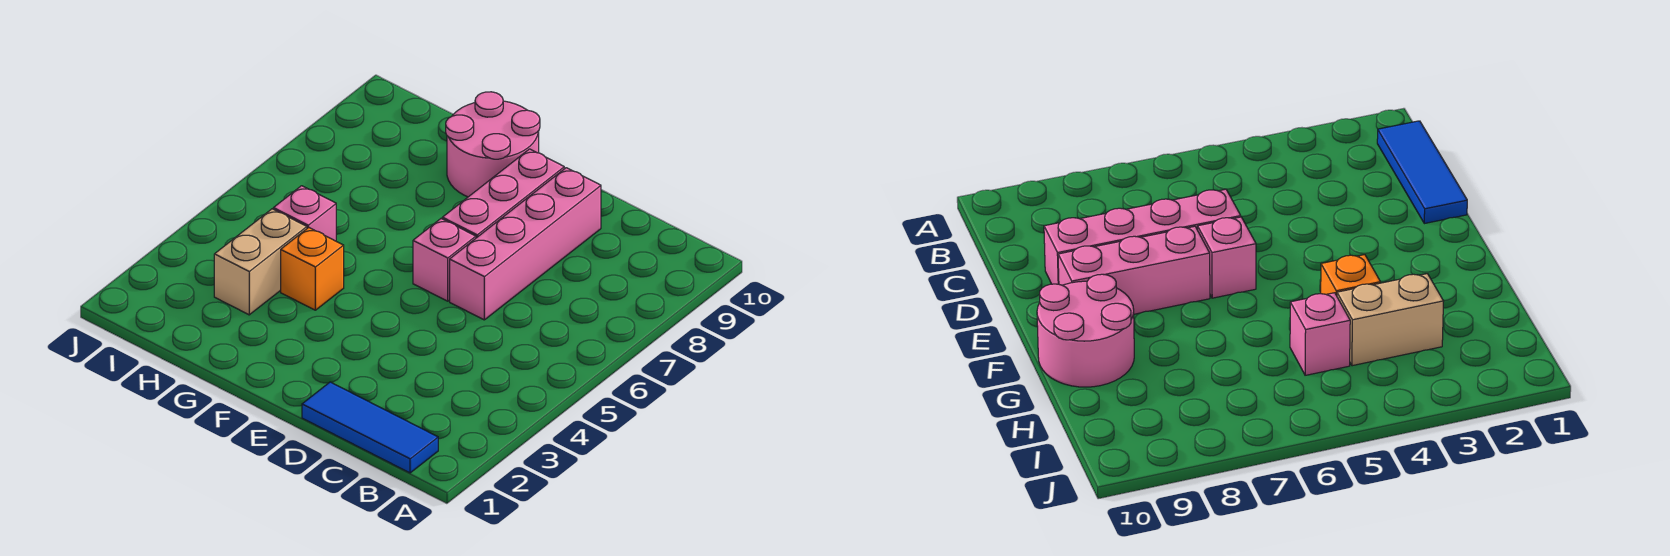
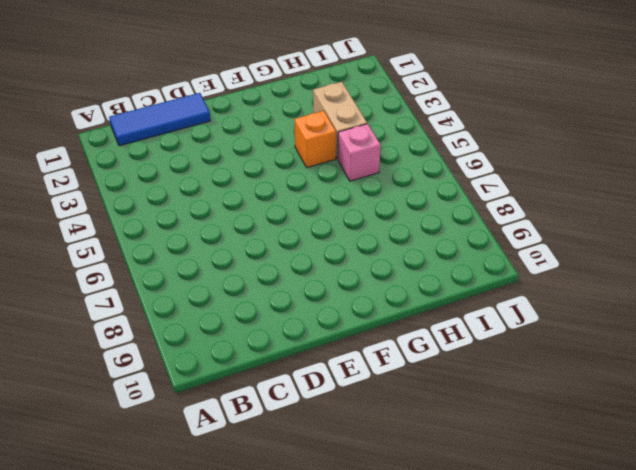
none -> pink brick D6:D9 level 1
none -> pink brick E6 level 1

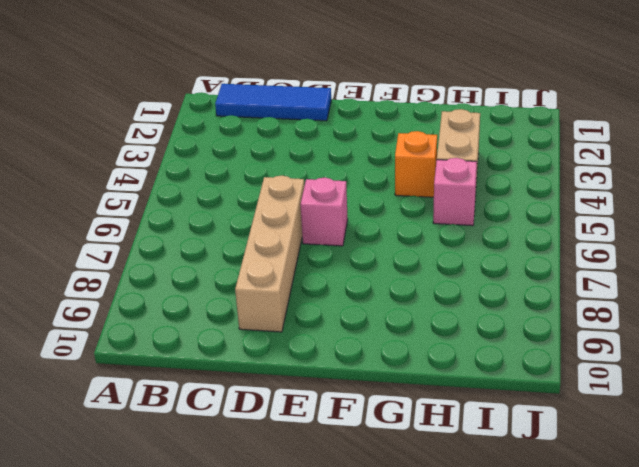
tan brick D6:D9 level 1 -> pink brick D6:D9 level 1
none -> pink brick E7:E9 level 1
none -> pink round brick F9:G10 level 1

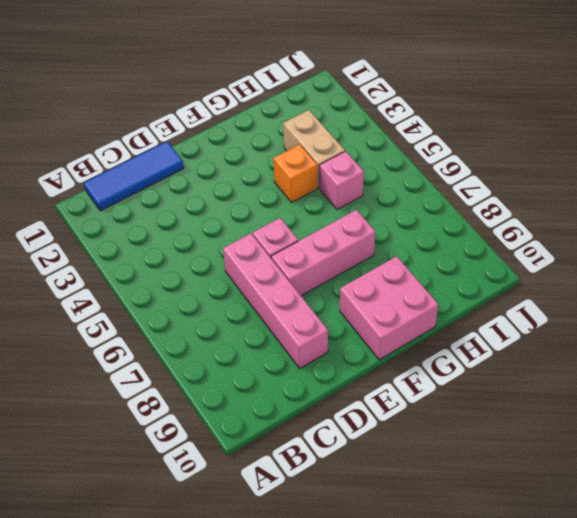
pink brick E7:G7 level 1 -> pink brick E7:E9 level 1
pink brick F9:G10 level 1 -> pink round brick F9:G10 level 1

